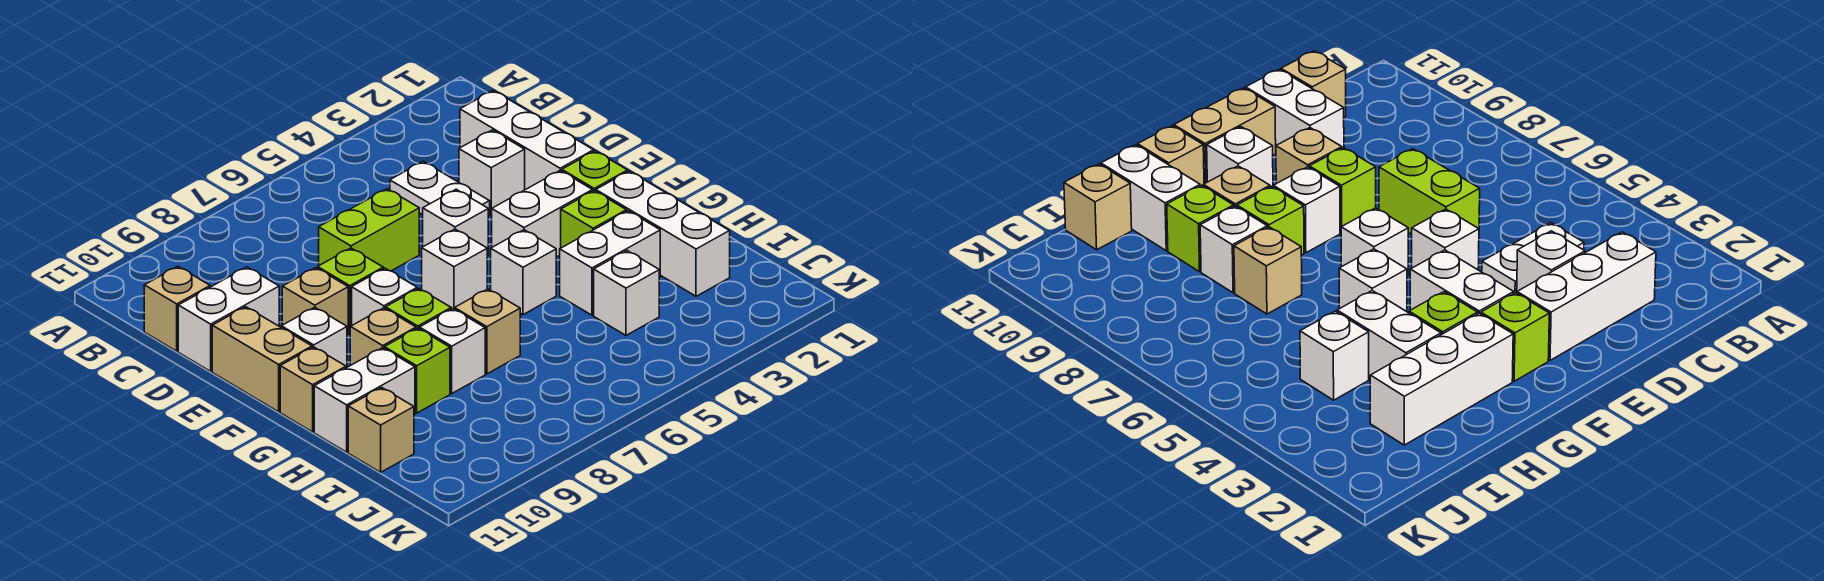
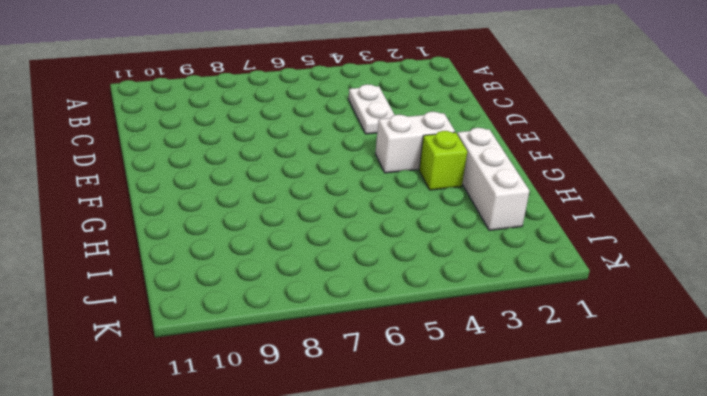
none -> white brick C2:E2 level 1
none -> tan brick C11 level 1
none -> white brick D3 level 1

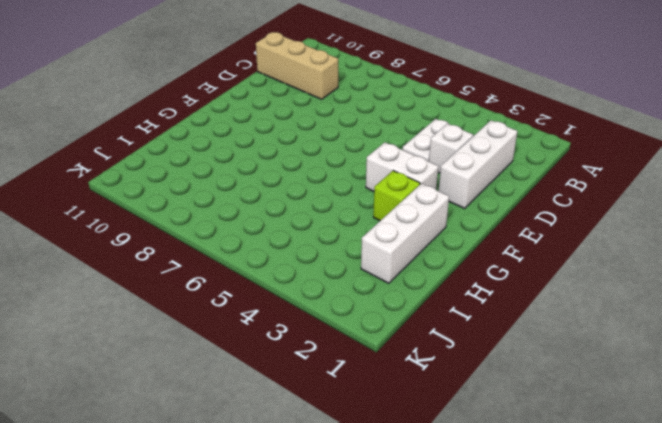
tan brick C9:C11 level 1 -> tan brick C11 level 1
none -> lime brick D6:D7 level 1
none -> white brick D10:D11 level 1
none -> white brick E5 level 1

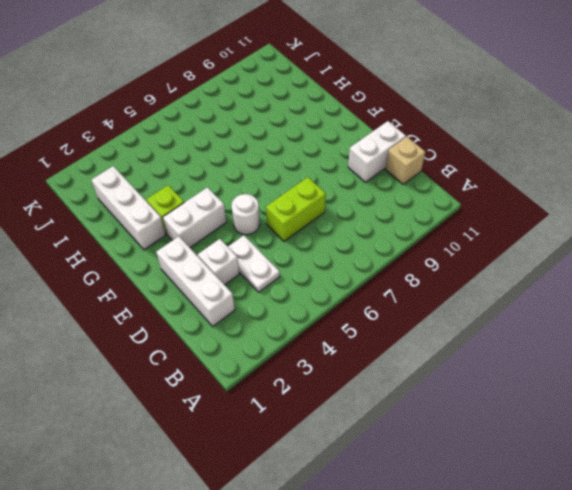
white round brick E5 level 1 -> white brick E5 level 1
none -> lime brick E8 level 1
none -> tan brick E9 level 1
none -> tan brick E11:F11 level 1

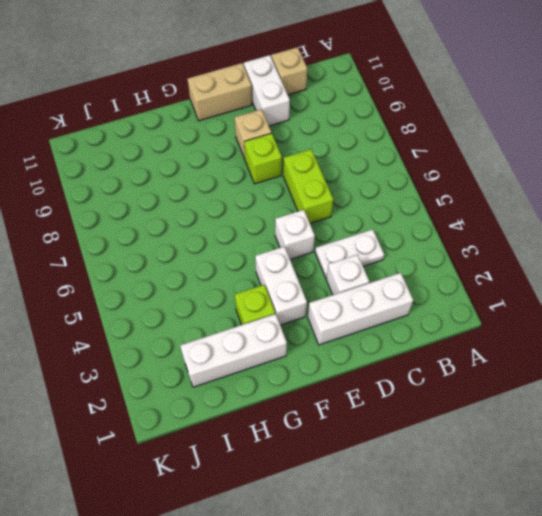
none -> lime brick F2 level 1
none -> white brick F6 level 1
none -> white brick F8 level 1

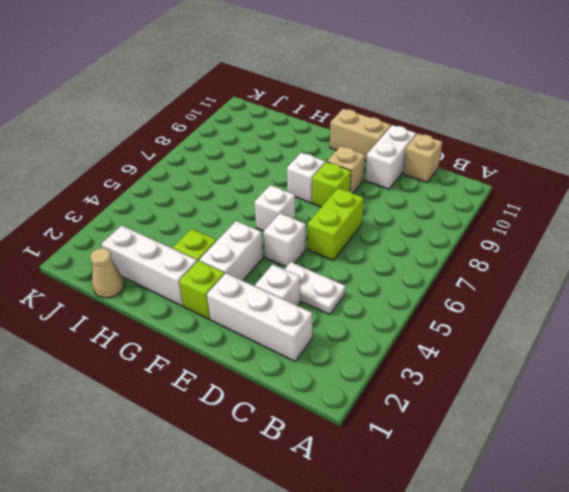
tan cone I1 level 1 -> none
none -> white brick F10 level 1
none -> white brick G5 level 1
none -> lime brick G8 level 1

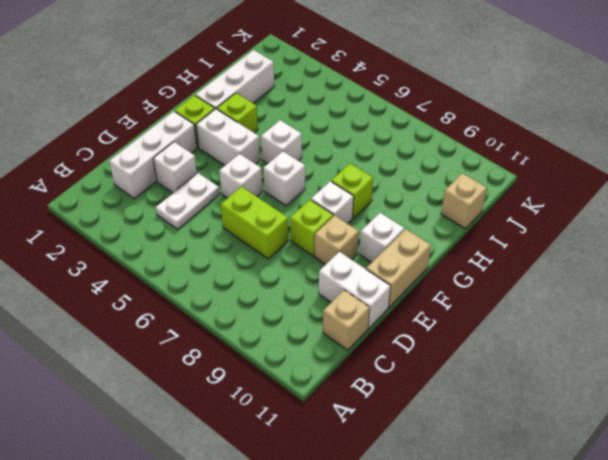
none -> tan brick G9 level 1
none -> tan brick G11 level 1
none -> white brick H3:H4 level 1

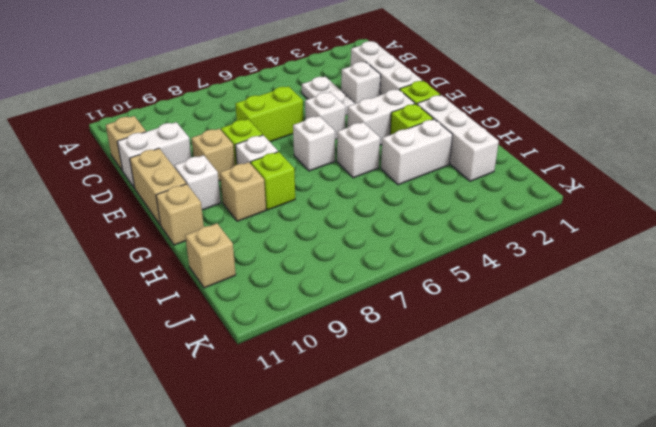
none -> tan brick H7 level 1
none -> white brick H8 level 1
none -> lime brick H9 level 1

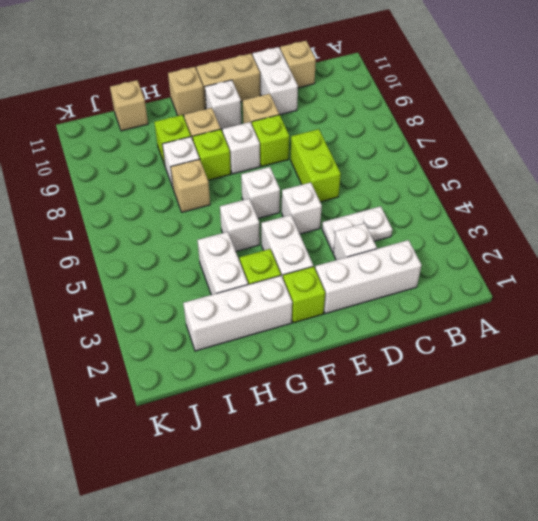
none -> white brick H10:H11 level 1
none -> white brick I4 level 1

